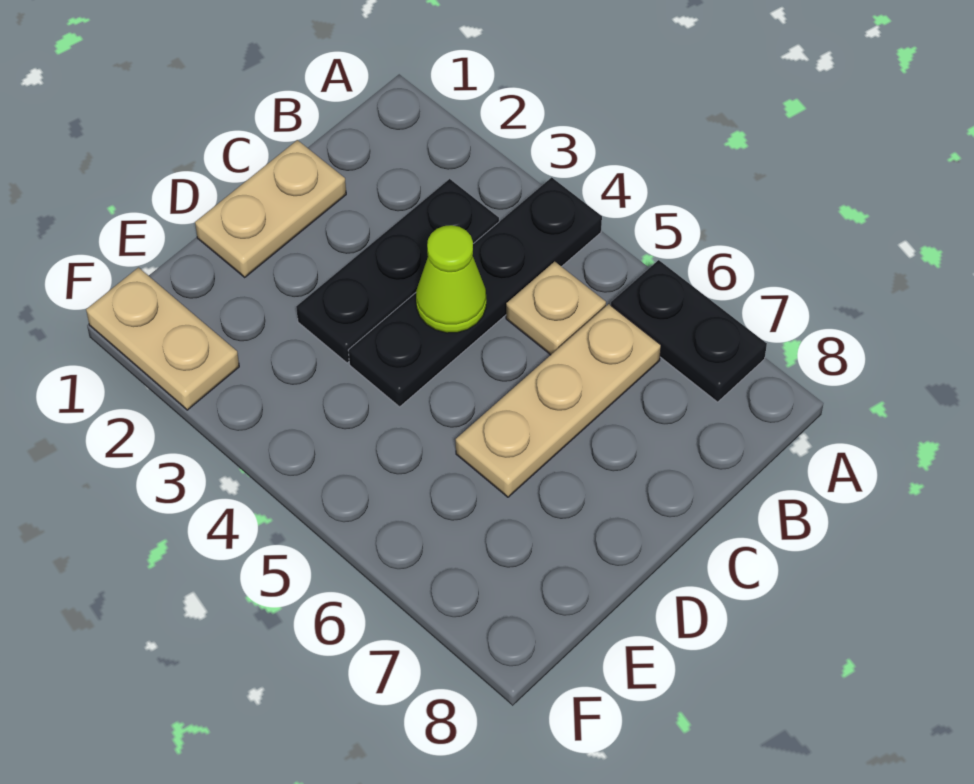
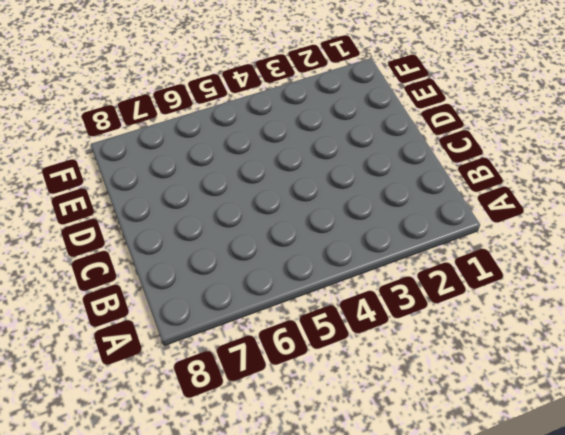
none -> black plate A4:D4 level 1
none -> black plate A6:A7 level 1

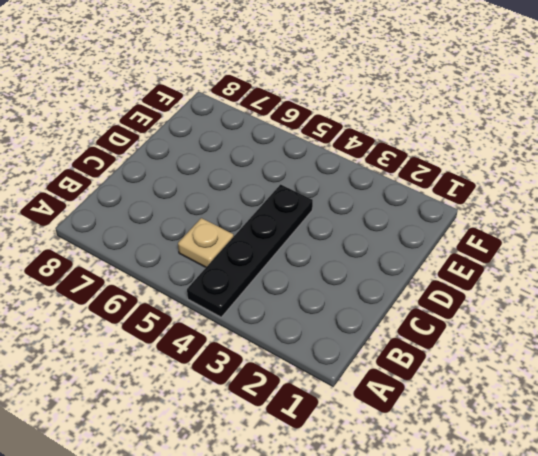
none -> black plate A6:A7 level 1
none -> black plate B3:D3 level 1

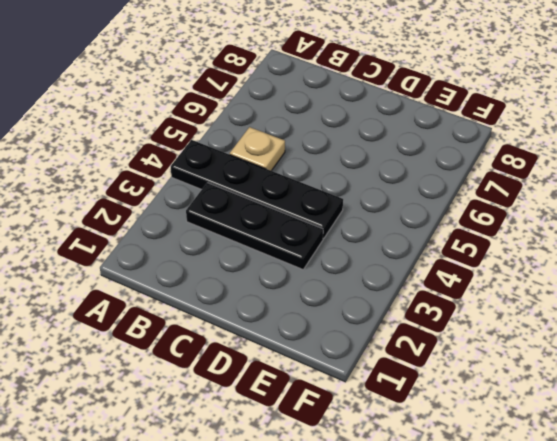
none -> black plate A6:A7 level 1
none -> tan plate B6:D6 level 1

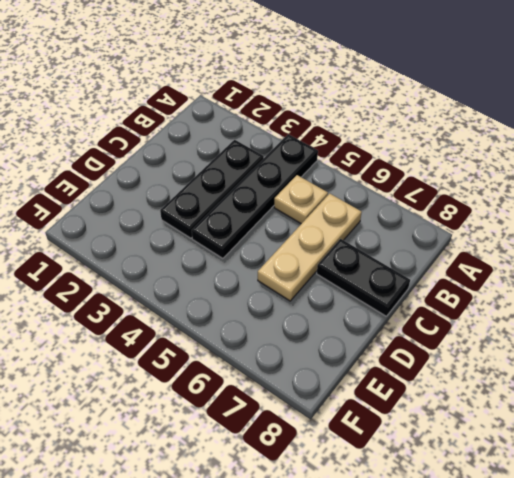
black plate C7:C8 level 1 -> black plate A6:A7 level 1
none -> tan plate C1:D1 level 1
none -> tan plate F1:F2 level 1

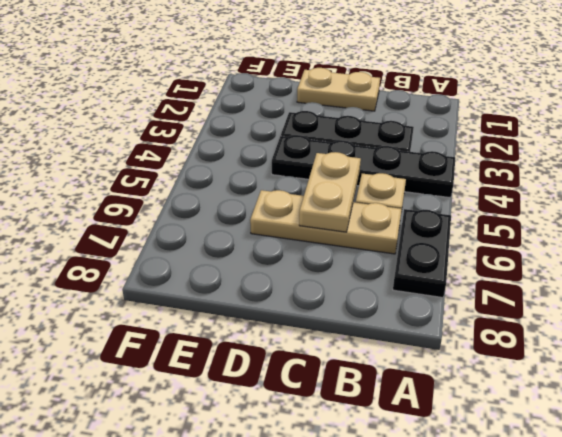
tan plate C5:C6 level 2 -> tan plate F1:F2 level 1
none -> lime cone C4 level 2

